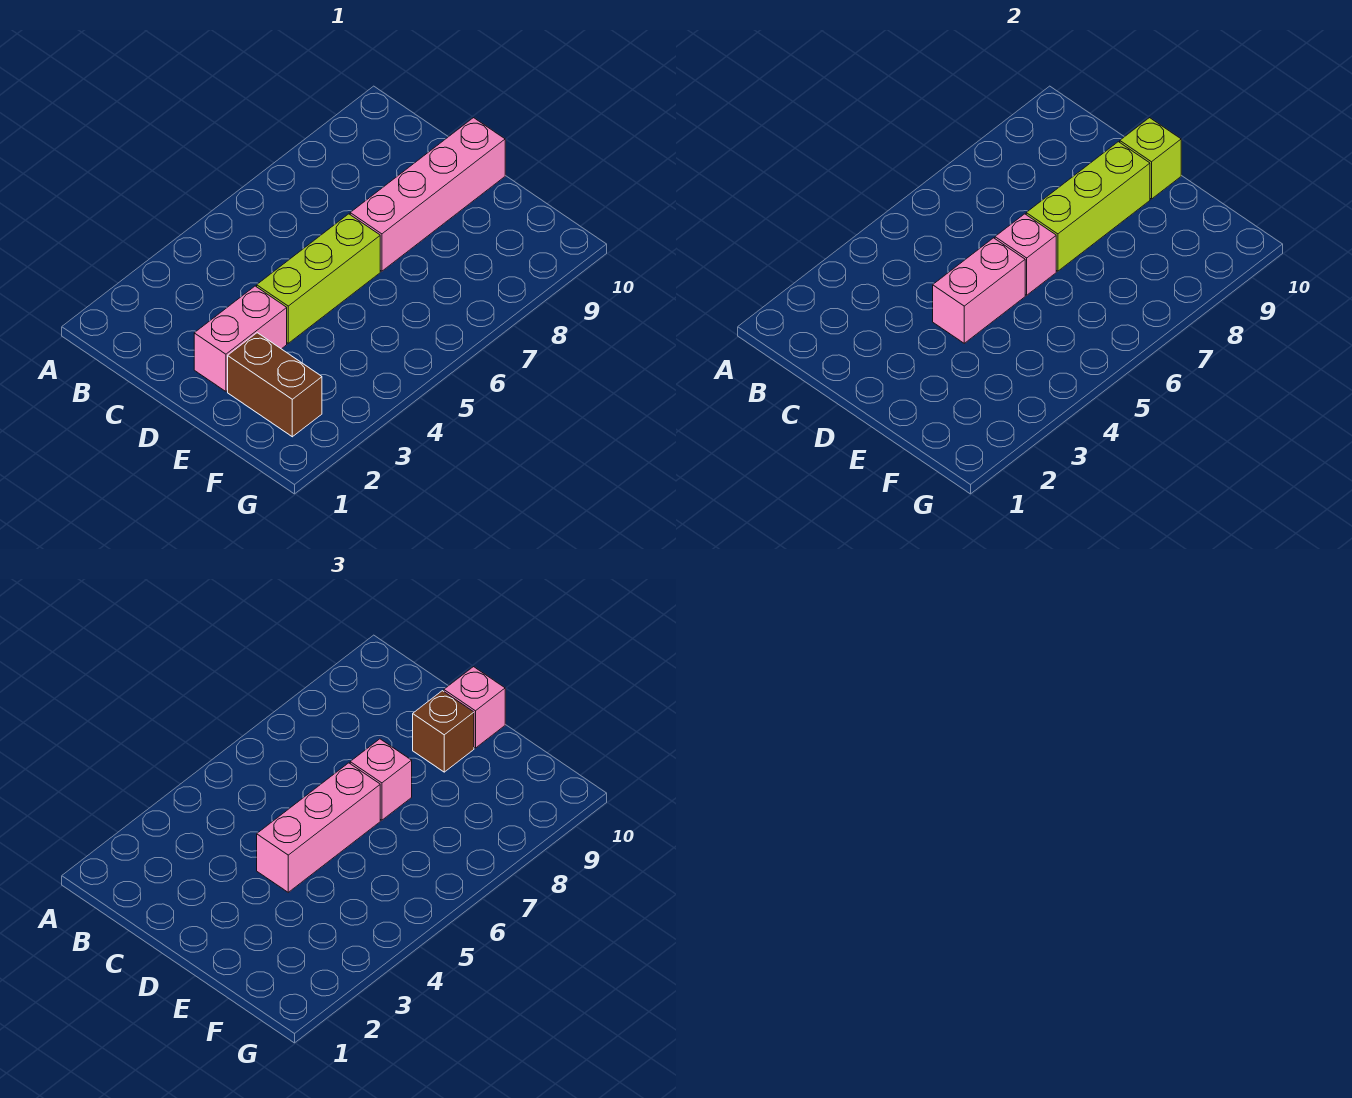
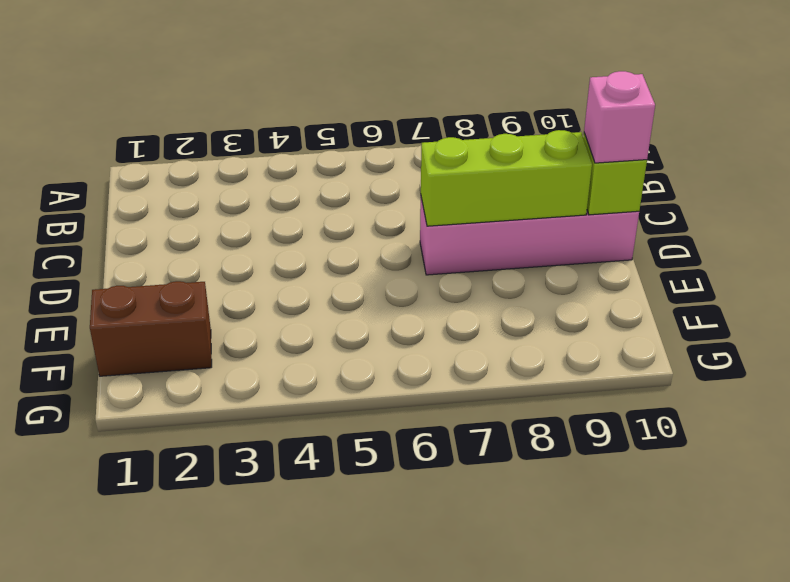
brown brick F1:F2 level 1 -> brown brick E2:F2 level 1
none -> pink brick D2:D3 level 1
none -> lime brick D4:D6 level 1
none -> pink brick D4:D5 level 2

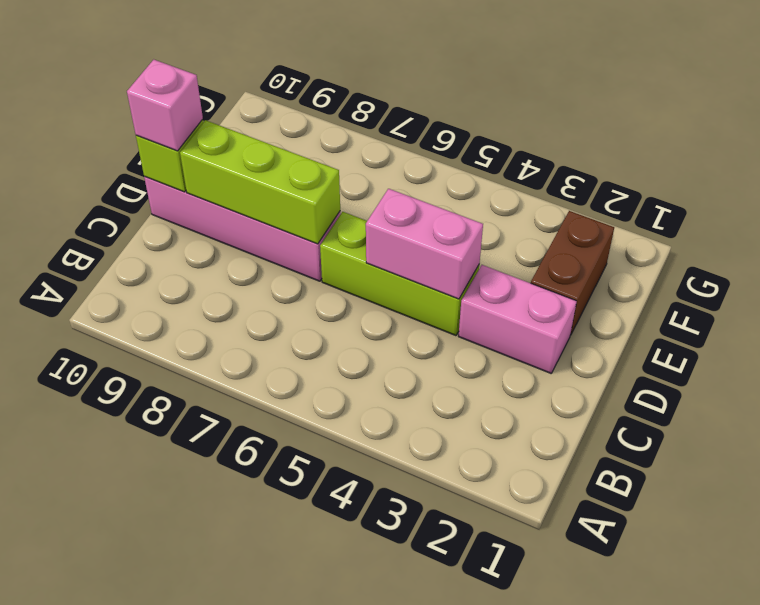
none -> pink brick D6 level 2
none -> pink brick D4:D6 level 3
none -> pink brick D7 level 3

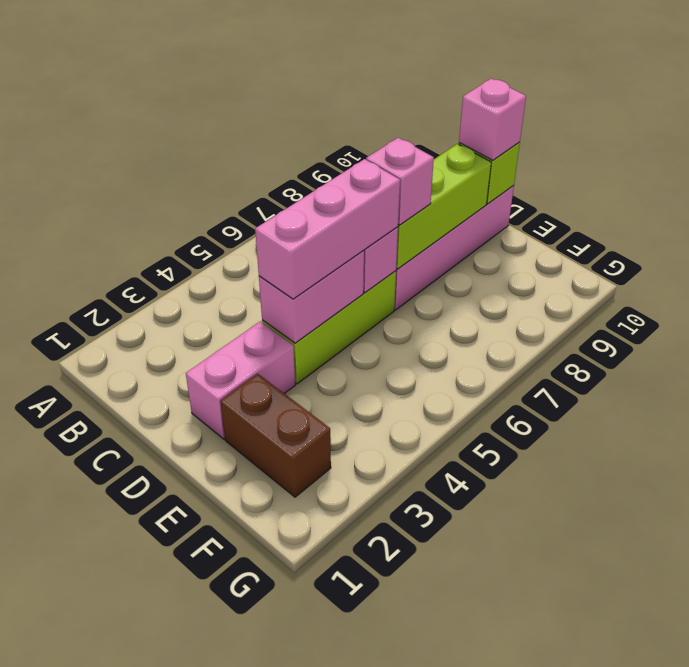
none -> brown brick D9 level 3

